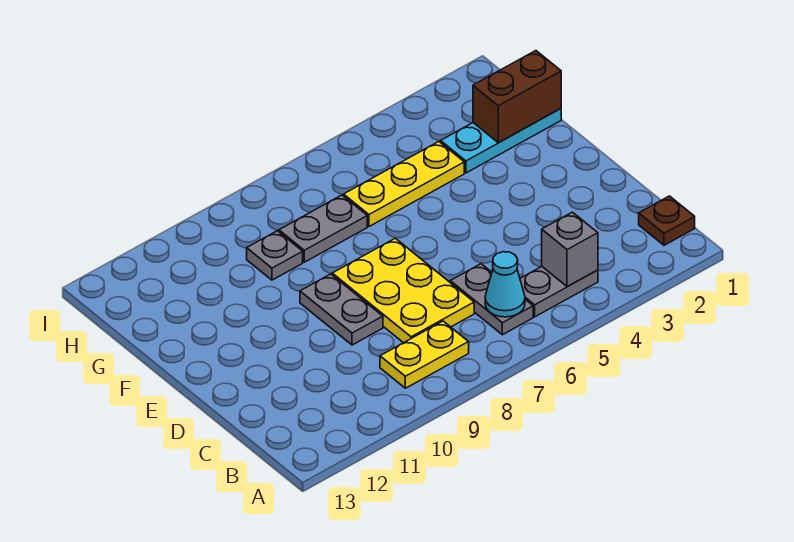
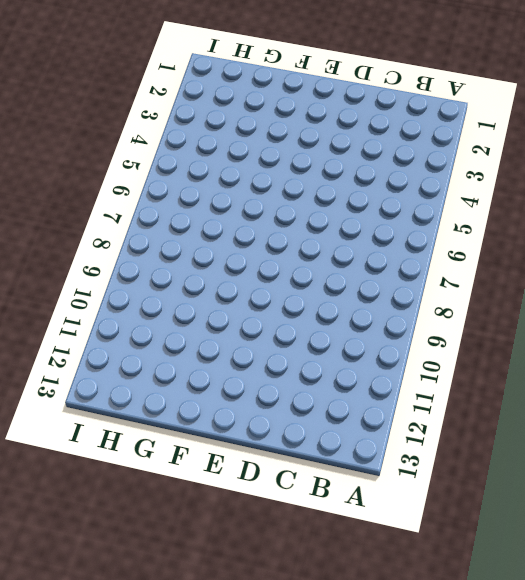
none -> brown plate B1 level 1
none -> grey plate B4:B5 level 1
none -> grey plate B6:C6 level 1

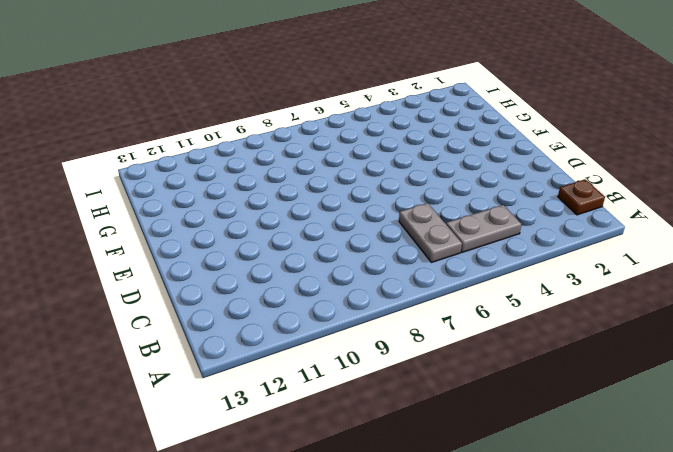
none -> yellow plate B8:B9 level 1
none -> yellow plate C7:E8 level 1
none -> grey plate D9:E9 level 1

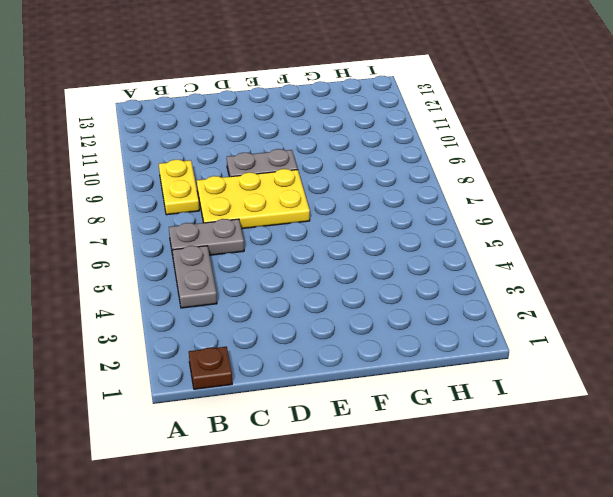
none -> cyan plate G1:G3 level 1
none -> yellow plate G4:G6 level 1
none -> grey plate G7:G8 level 1

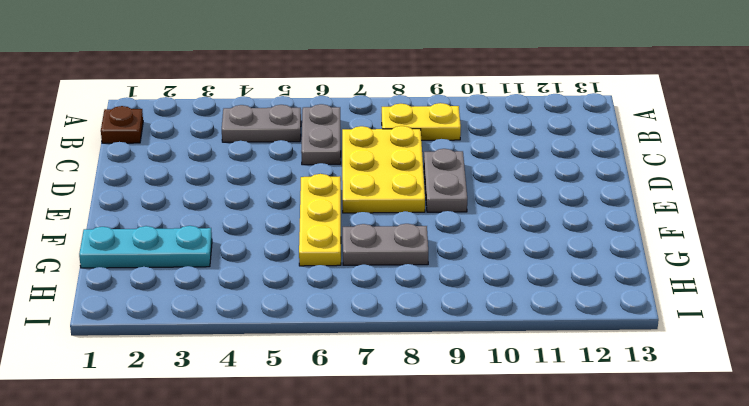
yellow plate E6:G6 level 1 -> yellow plate G4:G6 level 1
none -> grey plate G9 level 1
none -> grey brick B4 level 2
none -> cyan cone B6 level 2

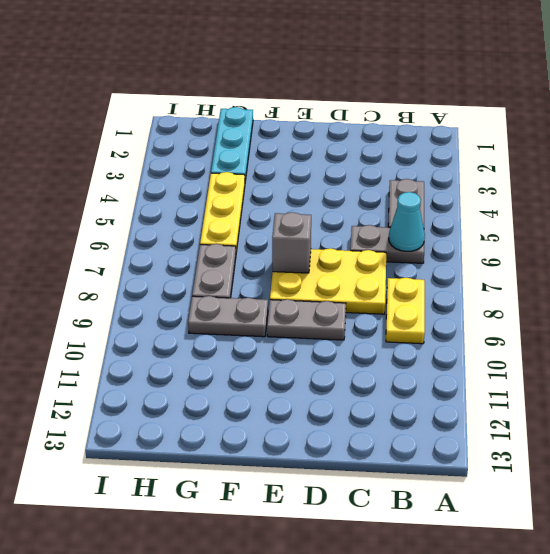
grey brick E7 level 2 -> grey brick B4 level 2
grey plate F9:G9 level 1 -> grey plate G9 level 1
none -> brown plate B1 level 1
none -> brown brick G1:G2 level 2

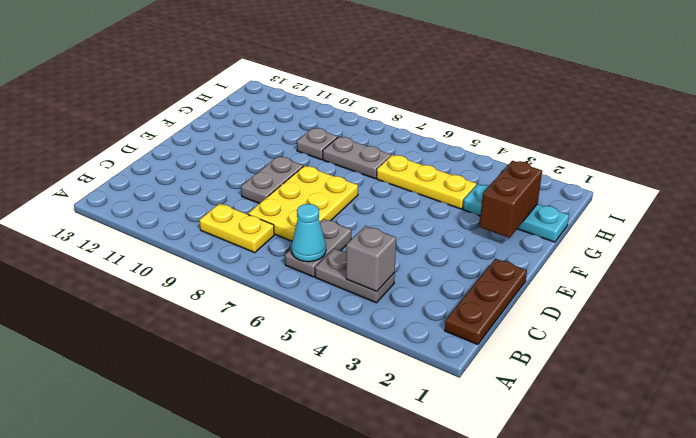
brown plate B1:D1 level 1 -> brown plate B1 level 1
brown brick F2:G2 level 2 -> brown brick G1:G2 level 2

